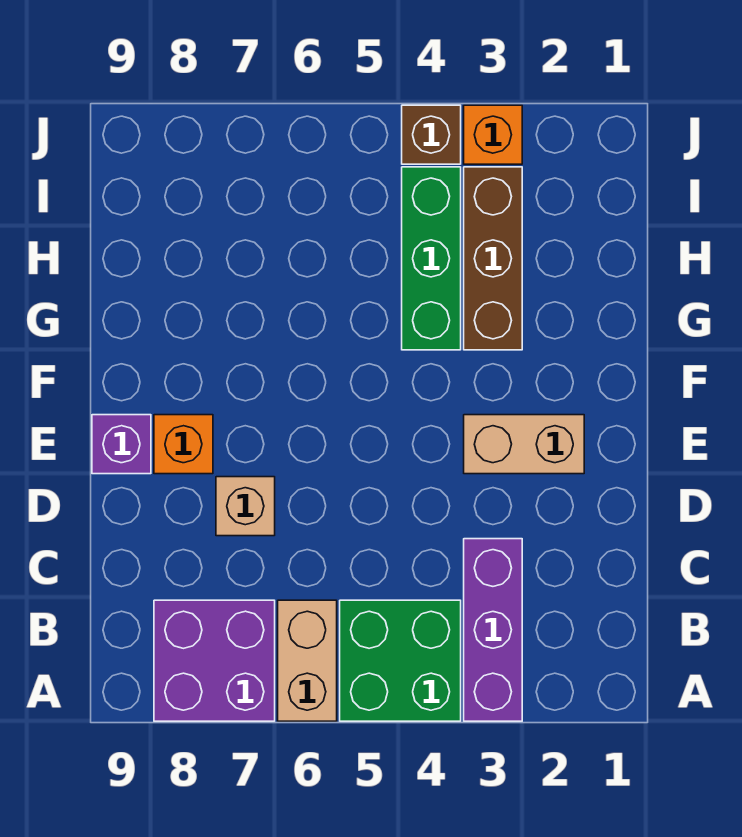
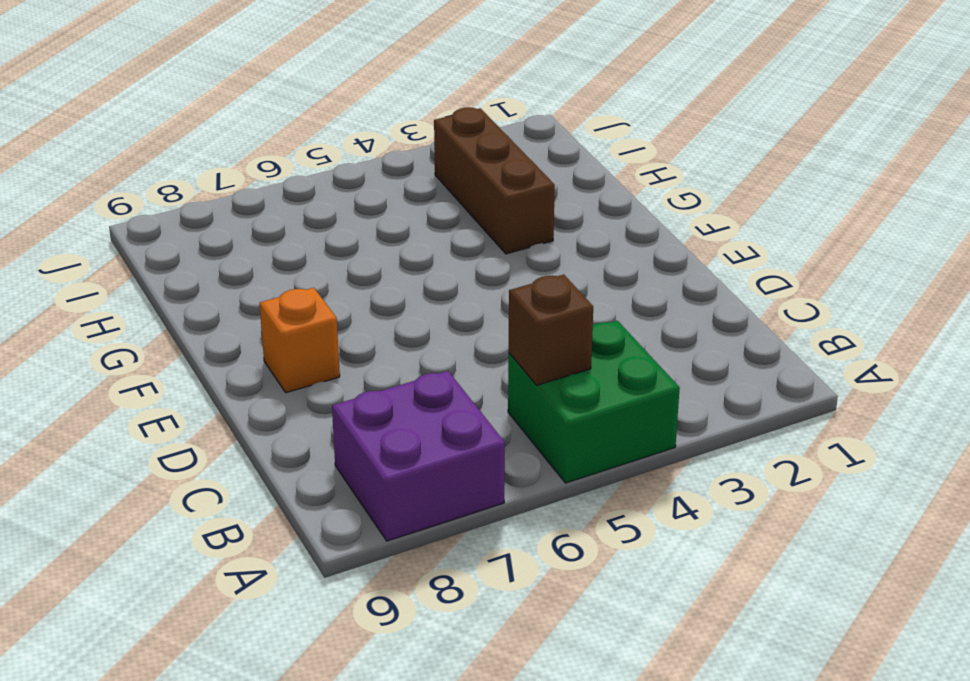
brown brick B5 level 2 -> brown brick J4 level 1
none -> purple brick A3:C3 level 1
none -> tan brick A6:B6 level 1
none -> tan brick D7 level 1

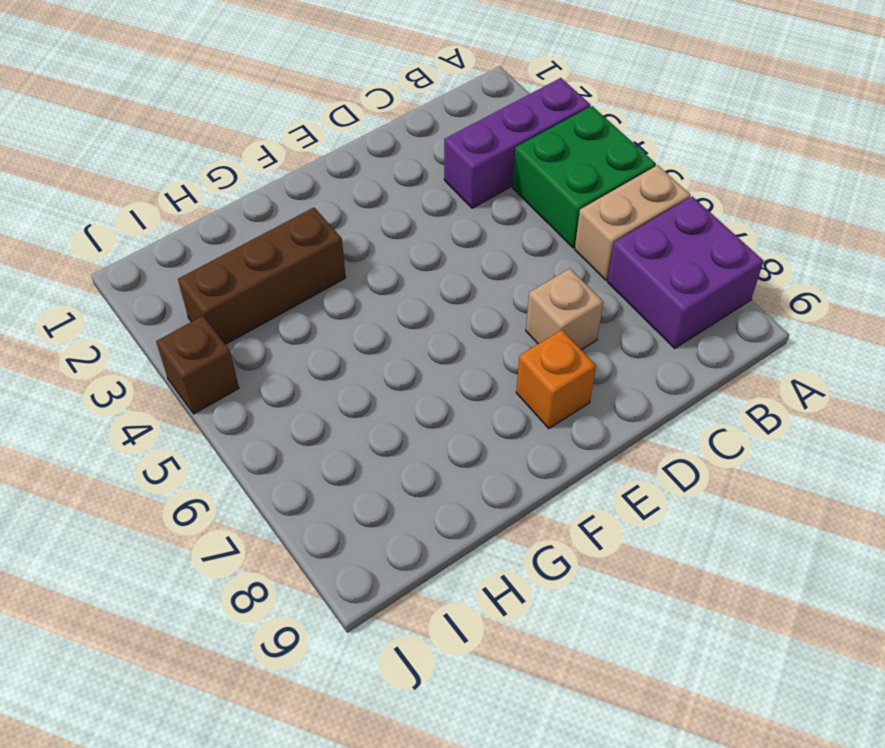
none -> tan brick E2:E3 level 1
none -> purple brick E9 level 1
none -> green brick G4:I4 level 1

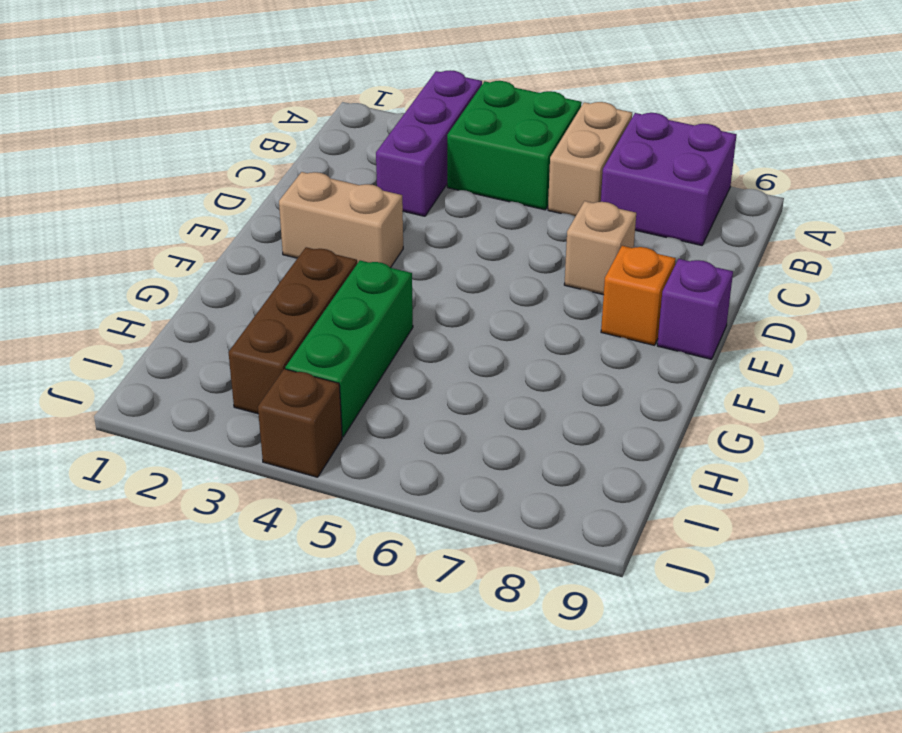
none -> orange brick J3 level 1

